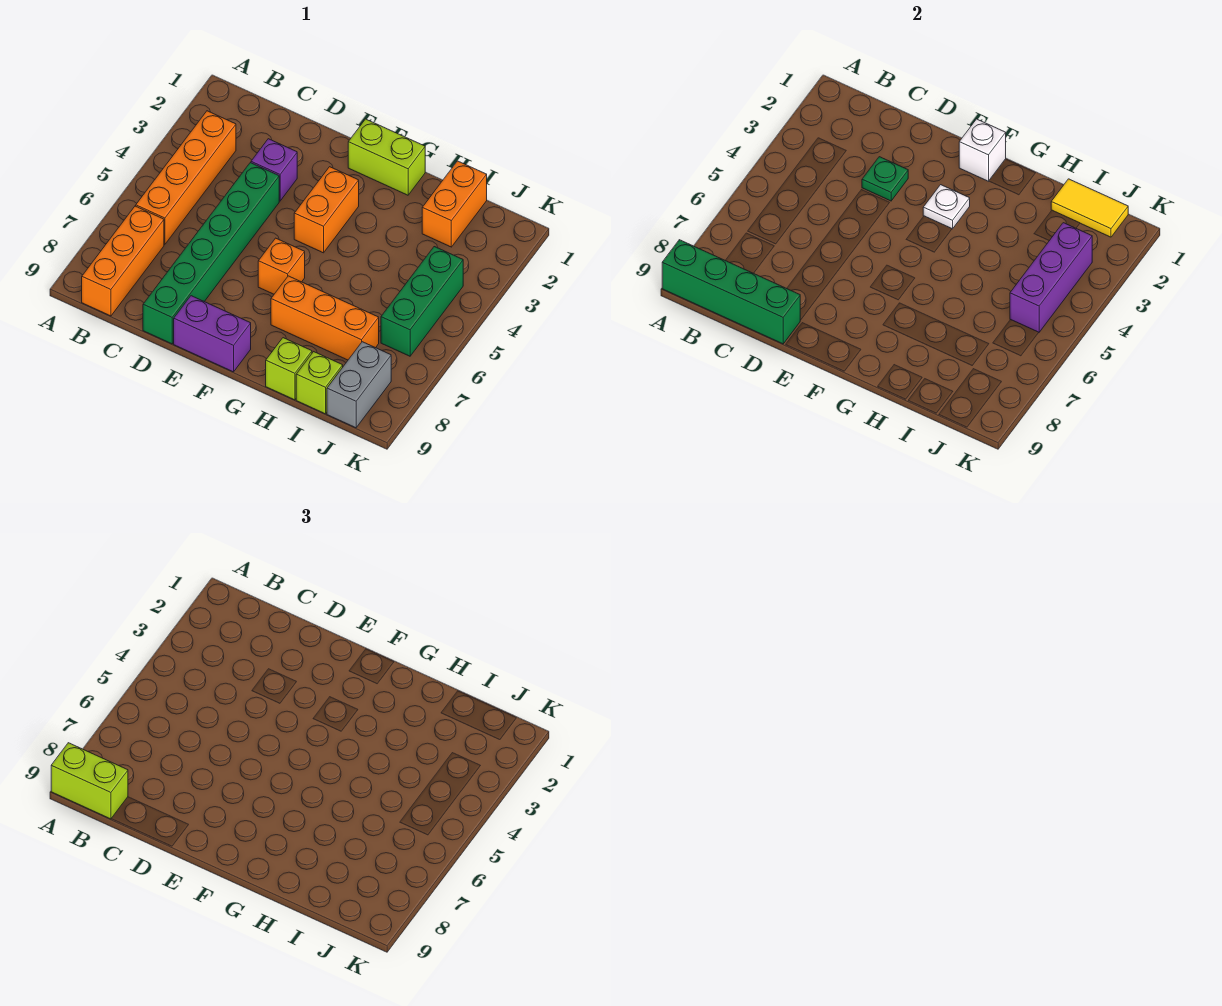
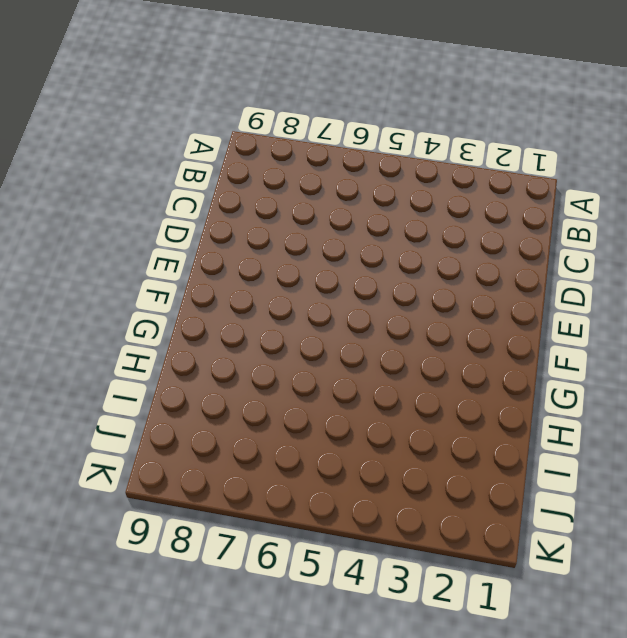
none -> orange brick B3:B6 level 1
none -> orange brick B7:B9 level 1
none -> purple brick D3 level 1

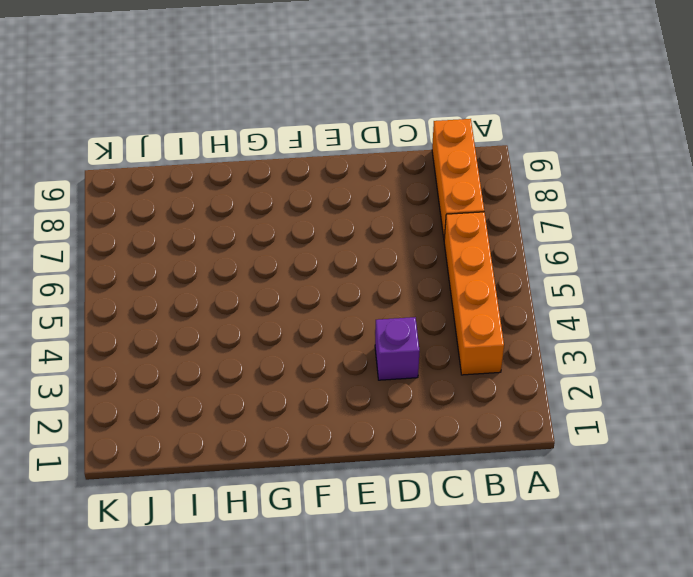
none -> green brick D4:D9 level 1
none -> purple brick E9:F9 level 1
none -> lime brick F1:G1 level 1

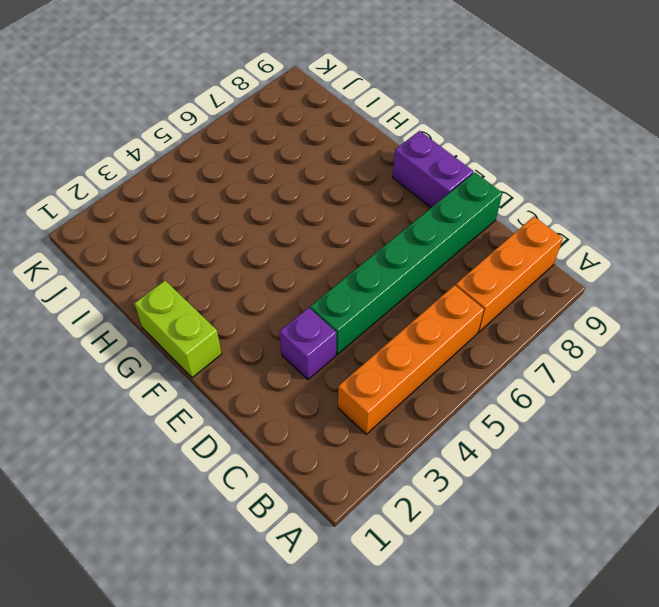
none -> orange brick F3:F4 level 1
none -> orange brick F6 level 1
none -> orange brick G7:I7 level 1

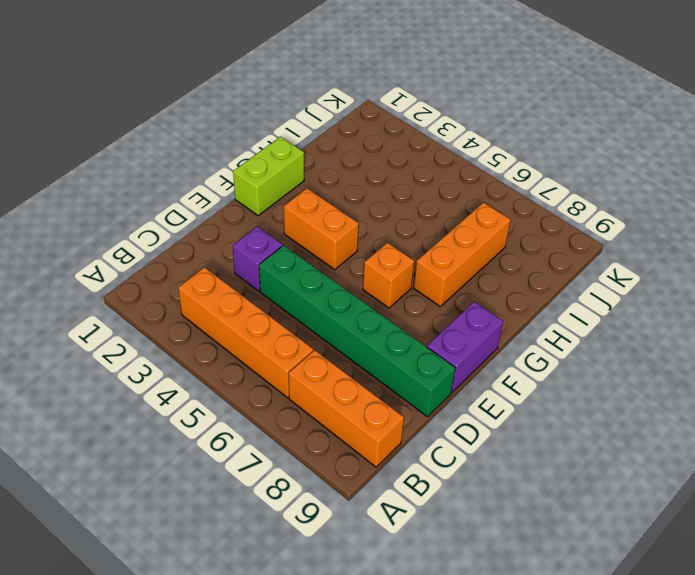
none -> lime brick H9 level 1
none -> orange brick I1:I2 level 1
none -> lime brick I9 level 1

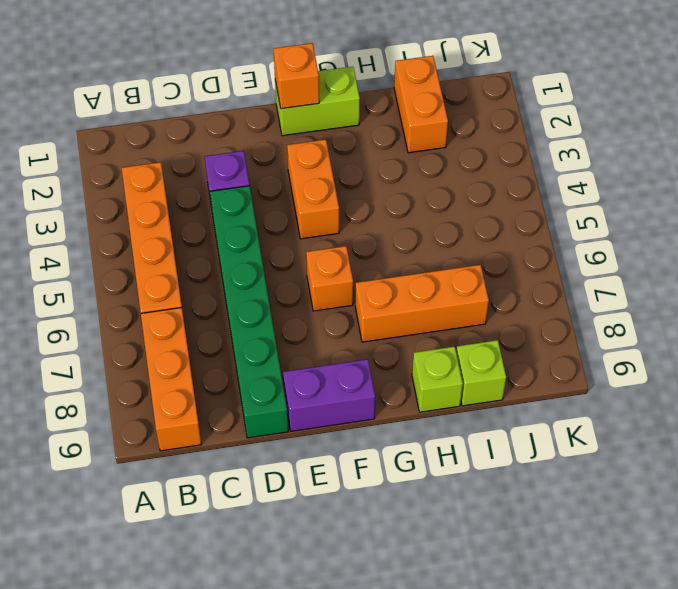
orange brick F1 level 2 -> white brick F1 level 2
none -> green brick J4:J6 level 1
none -> grey brick J8:J9 level 1
none -> green brick A9:D9 level 2

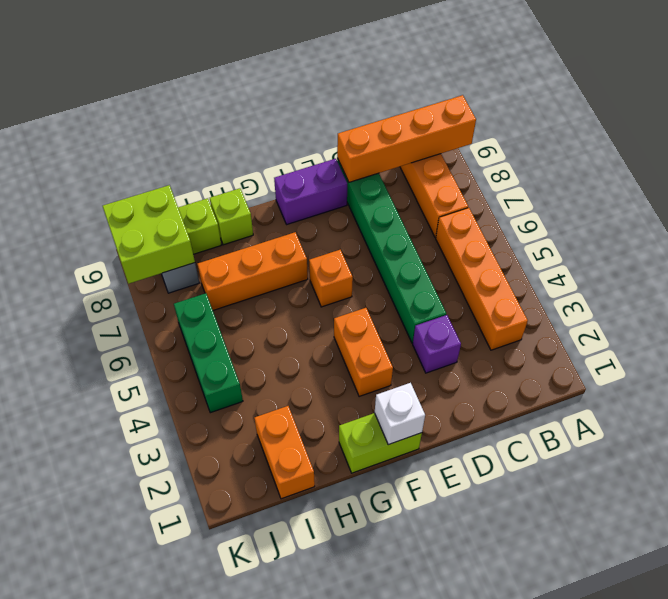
orange brick A9:D9 level 2 -> green brick A9:D9 level 2
lime brick J8:K9 level 2 -> none
none -> green plate D3 level 2
none -> white plate F3 level 2
none -> yellow tile I1:J1 level 2

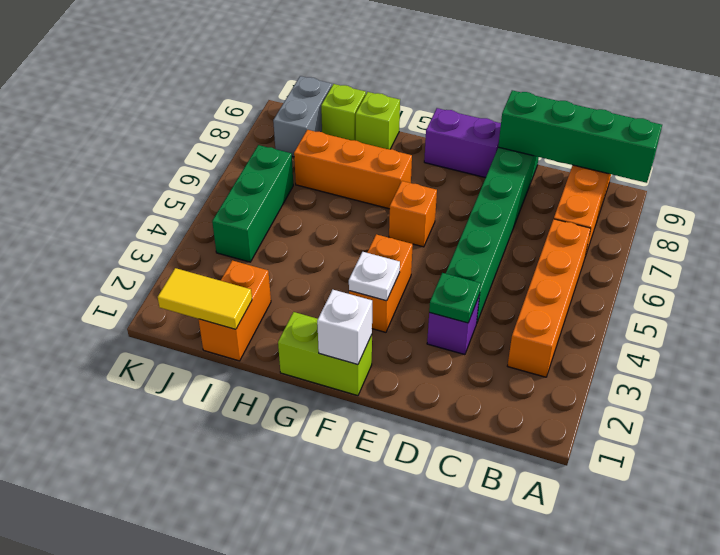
none -> purple brick J3:J5 level 2
none -> lime brick A9:B9 level 3

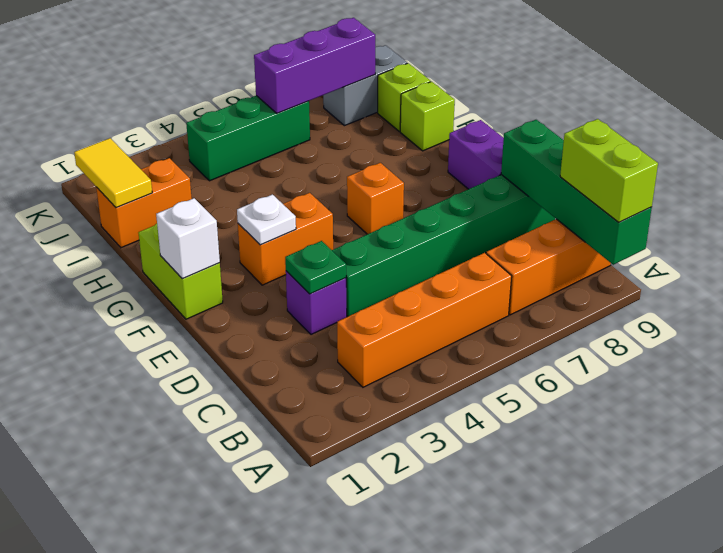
purple brick J6:J8 level 2 -> purple brick J3:J5 level 2
none -> orange brick G7:I7 level 1

